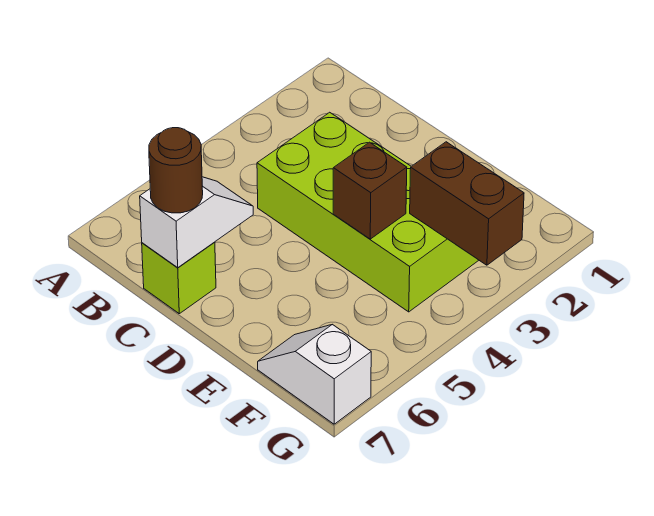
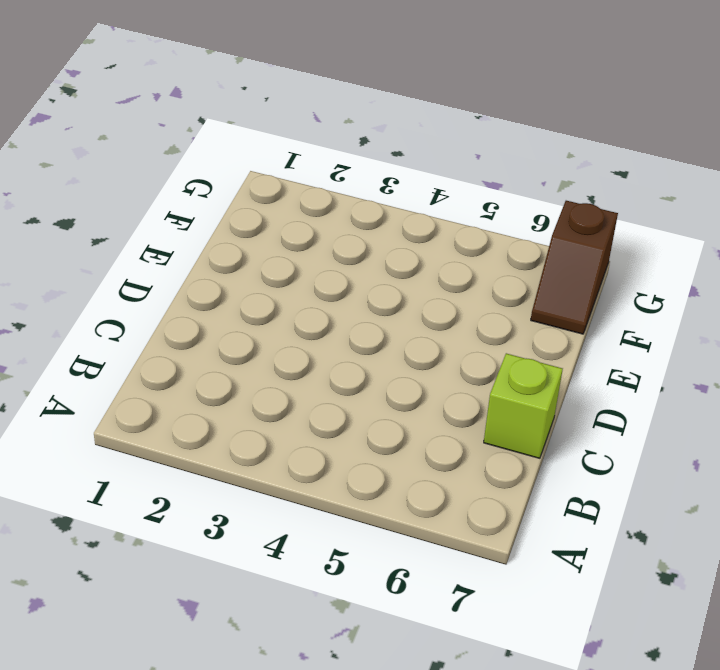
brown slope F7:G7 level 1 top G -> white slope F7:G7 level 1 top G
none -> lime brick C3:F4 level 1
none -> white slope C6:C7 level 2 top 7

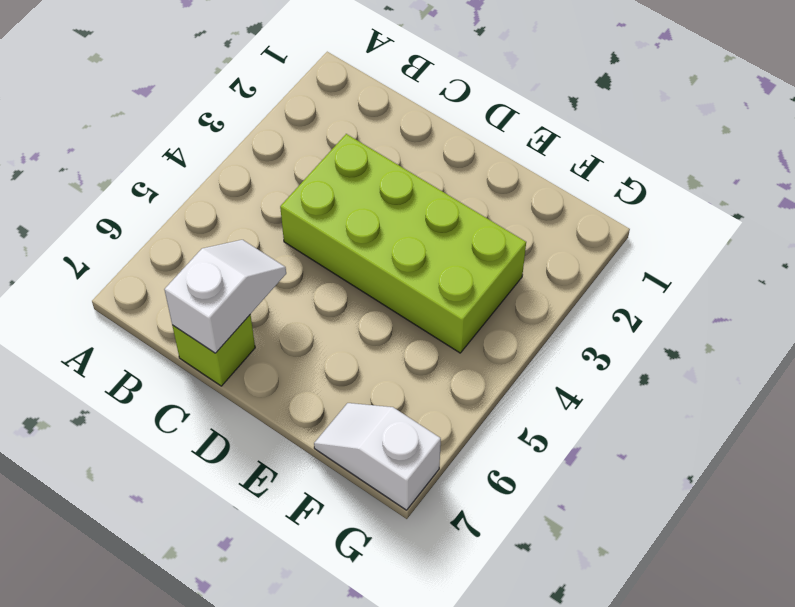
none -> brown brick E4 level 2
none -> brown brick F3:G3 level 2

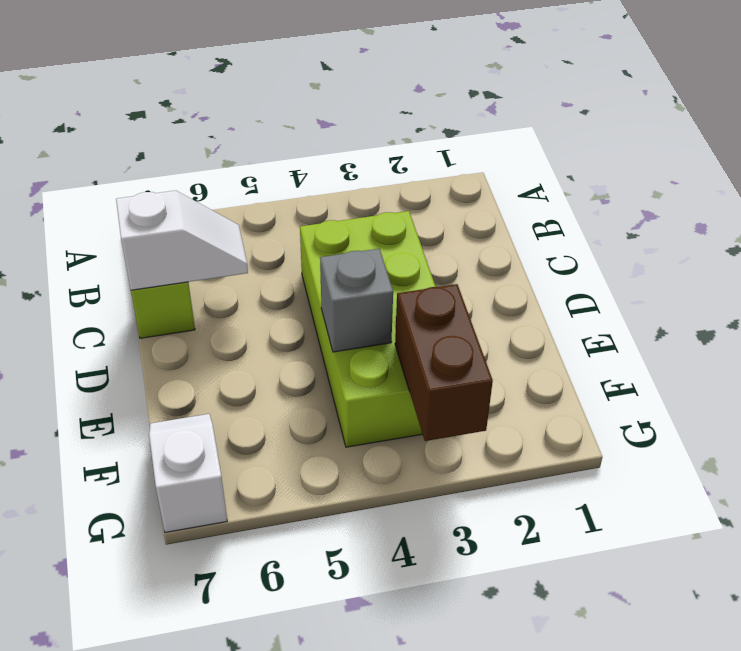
grey brick E4 level 2 -> brown brick E4 level 2
none -> brown round brick C7 level 3

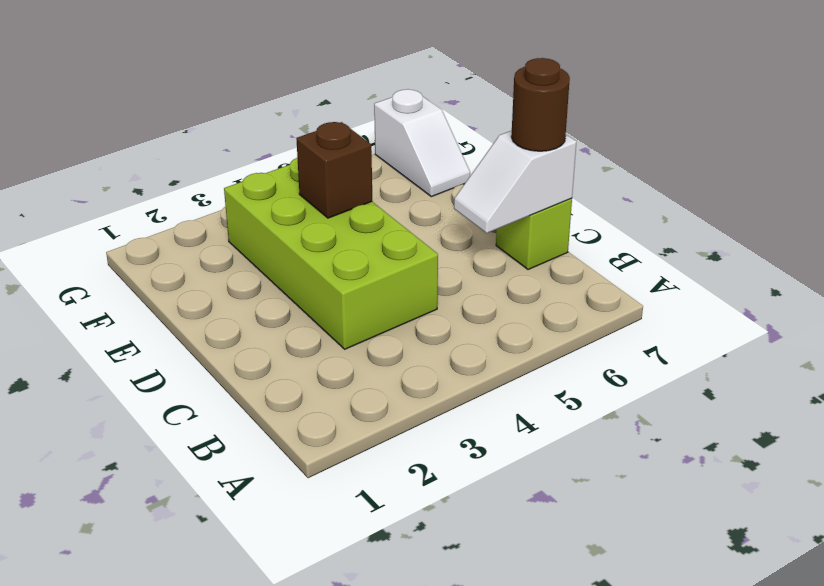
none -> brown brick F3:G3 level 2

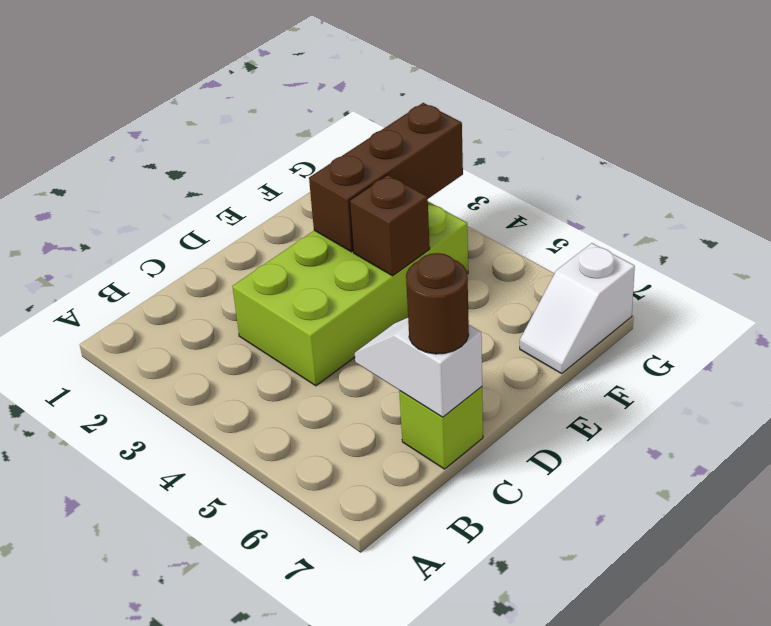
brown brick E3:G3 level 2 -> brown brick F3:G3 level 2

